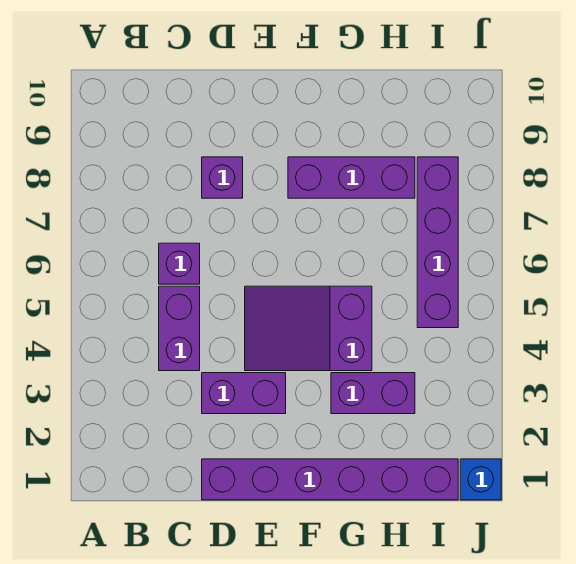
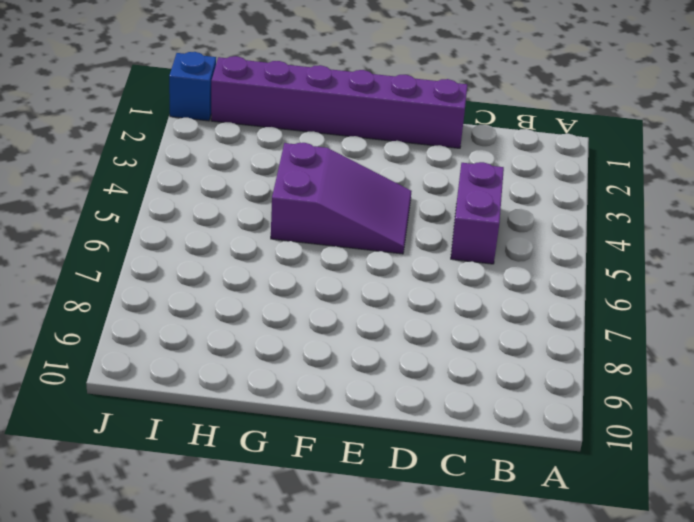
none -> purple brick C6 level 1
none -> purple brick D3:E3 level 1

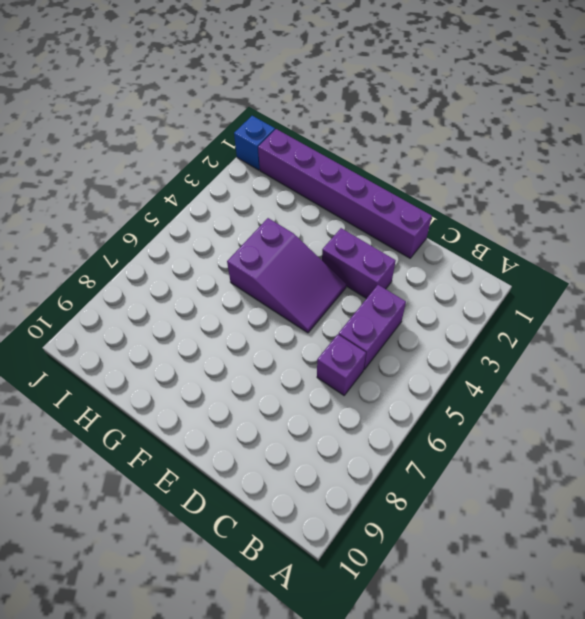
none -> purple brick D8 level 1
none -> purple brick F8:H8 level 1

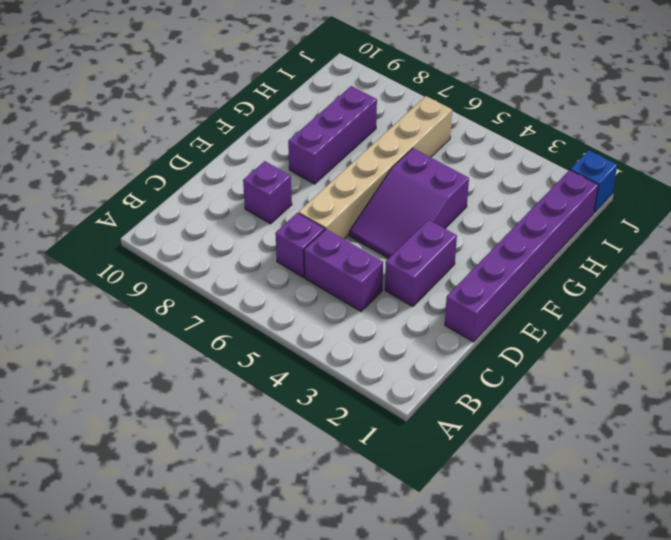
tan brick D6:I6 level 1 -> purple brick I5:I8 level 1
none -> purple brick G3:H3 level 1

